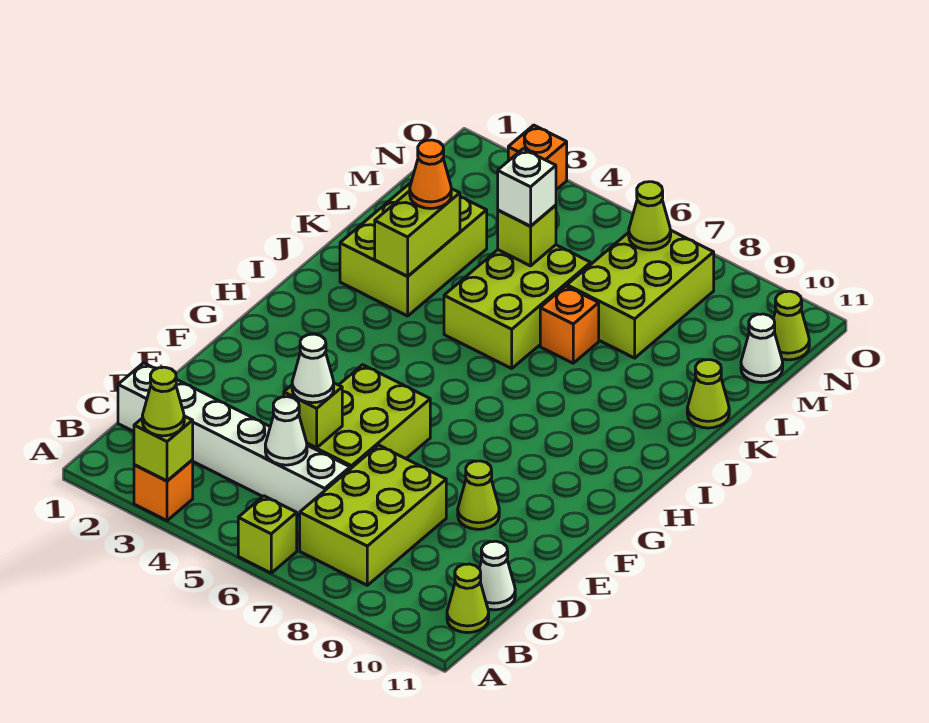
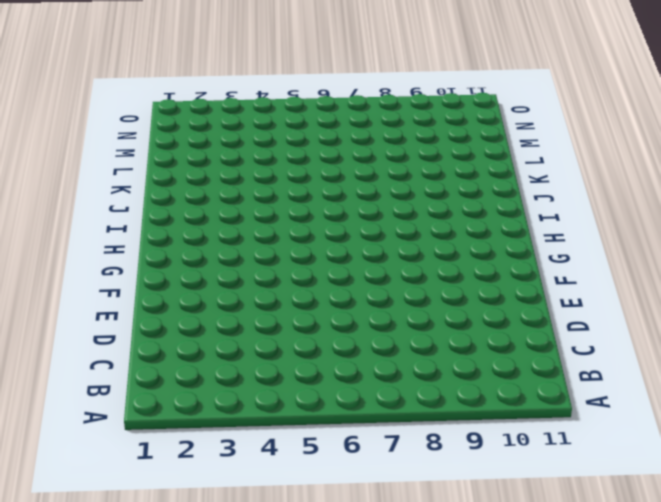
none -> orange brick A3 level 1
none -> lime brick A6 level 1
none -> lime brick B7:D8 level 1

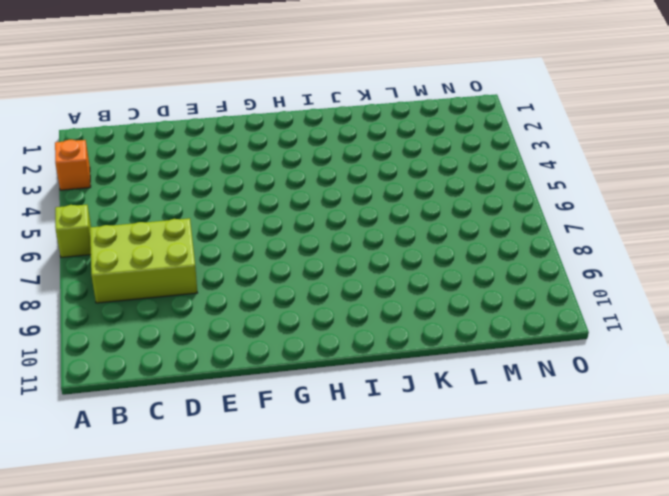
none -> lime cone B11 level 1
none -> white brick C1:C6 level 1
none -> white cone C11 level 1

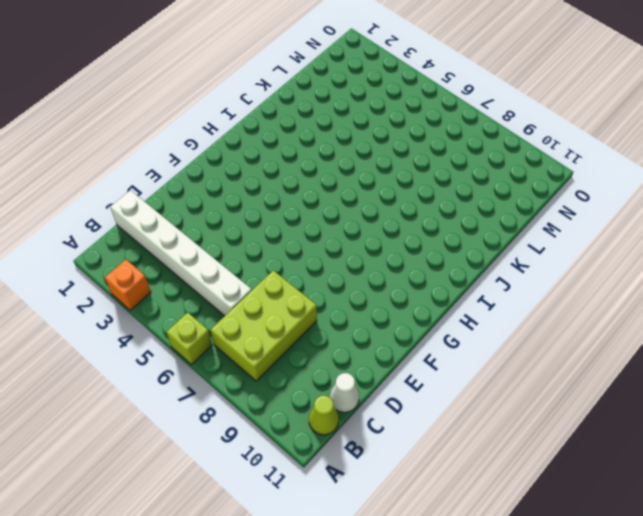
none -> lime brick D5:F6 level 1
none -> lime cone E9 level 1
none -> lime brick J2:L3 level 1

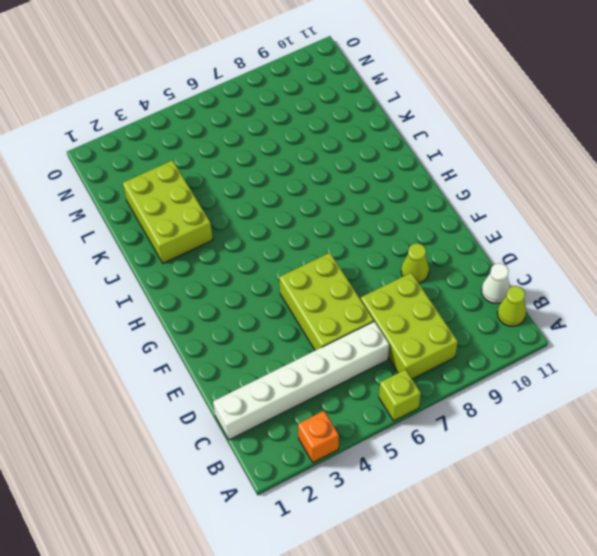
none -> lime brick J5:L6 level 1
none -> orange brick K7 level 1
none -> lime cone K11 level 1

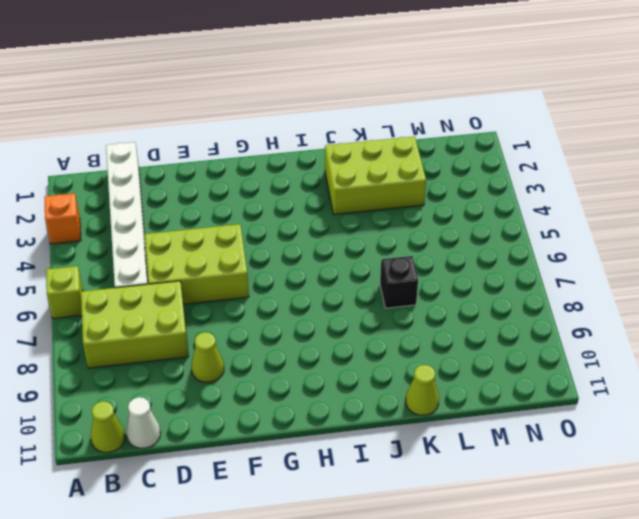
black brick K7 level 1 -> orange brick K7 level 1
none -> lime brick J5:L6 level 1
none -> lime brick L7:N8 level 1
none -> white cone M11 level 1

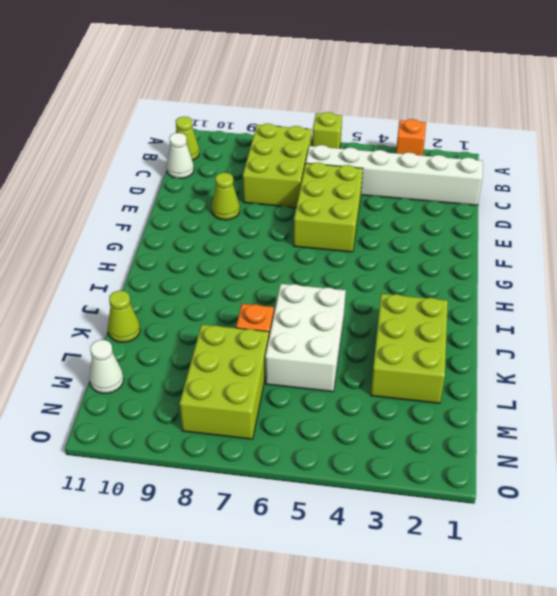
white brick J5:L6 level 1 -> lime brick J5:L6 level 1
none -> lime cone N11 level 1
none -> orange brick O3 level 1
none -> lime brick A3 level 2

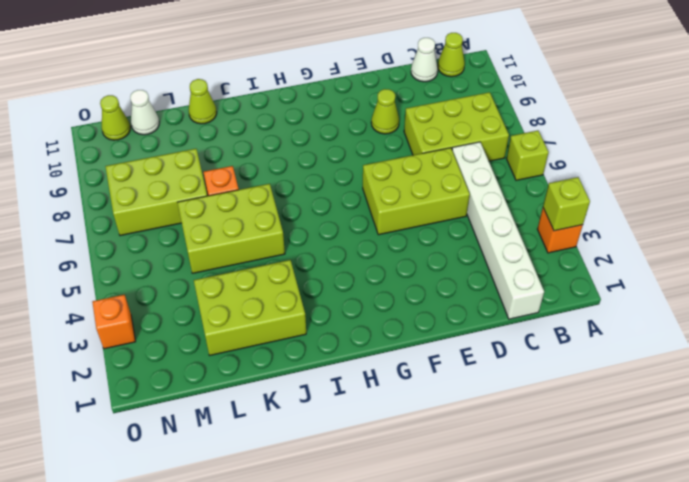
none -> white cone C5 level 2
none -> lime brick D5 level 2
none -> lime brick J3:K3 level 2

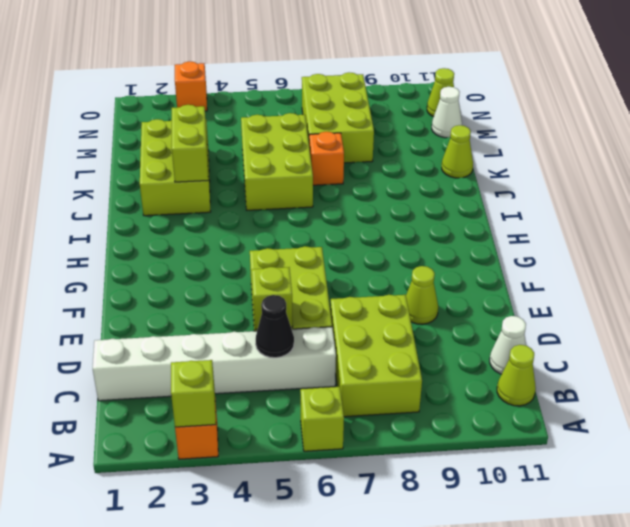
black cone C5 level 2 -> white cone C5 level 2
none -> lime brick L5 level 2
none -> lime cone N7 level 2
none -> lime cone A3 level 3

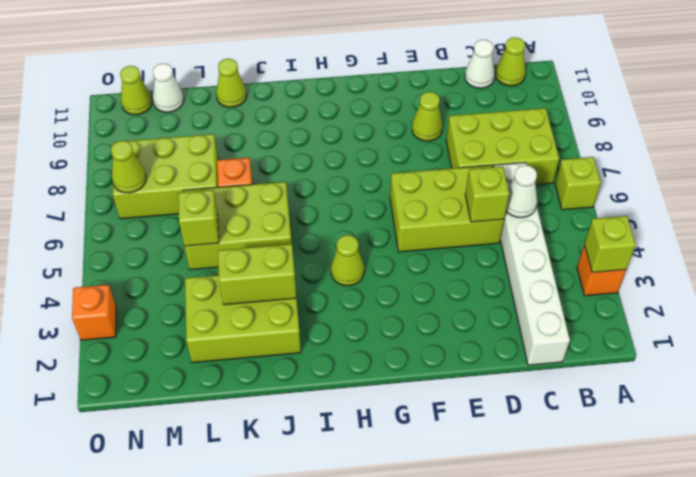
lime cone H4 level 1 -> lime cone A3 level 3
none -> white cone D5 level 3
none -> orange cone K3 level 3
none -> white brick L5 level 3

